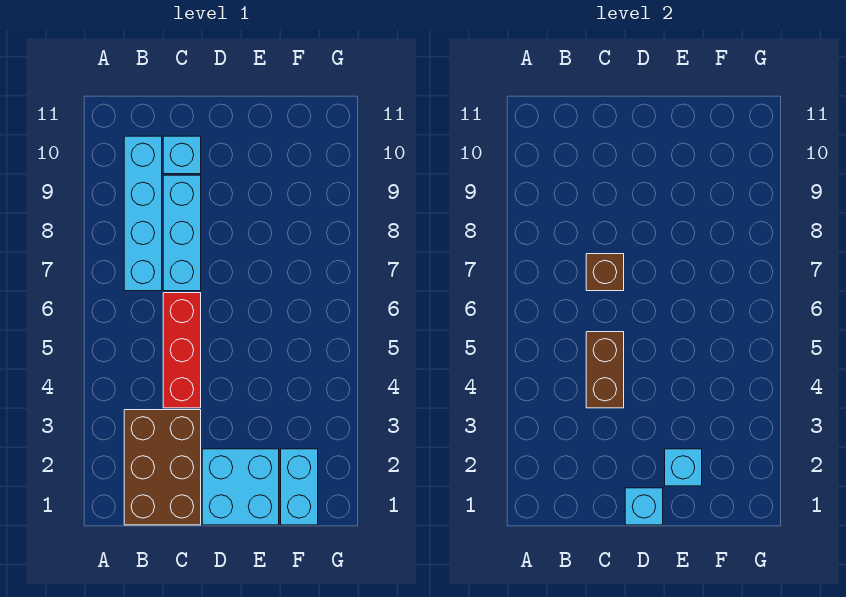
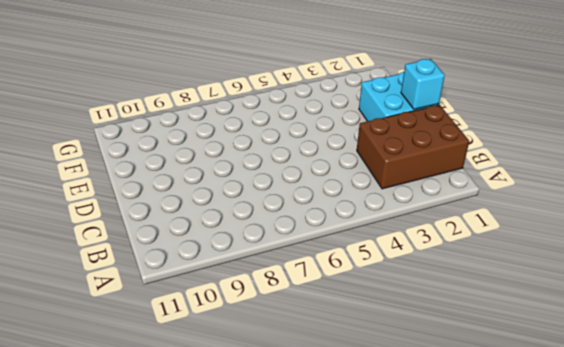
none -> cyan brick B7:B10 level 1
none -> red brick C4:C6 level 1

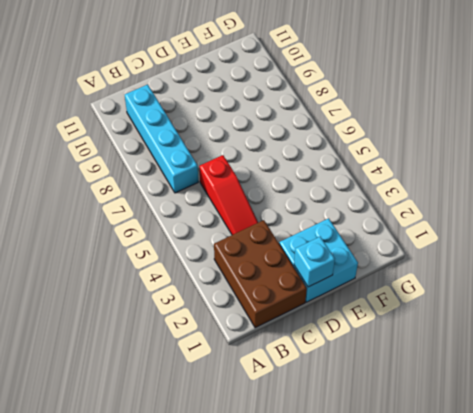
red slope C4:C6 level 1 top 6 -> red brick C4:C6 level 1
none -> cyan brick C7:C9 level 1
none -> cyan brick C10 level 1

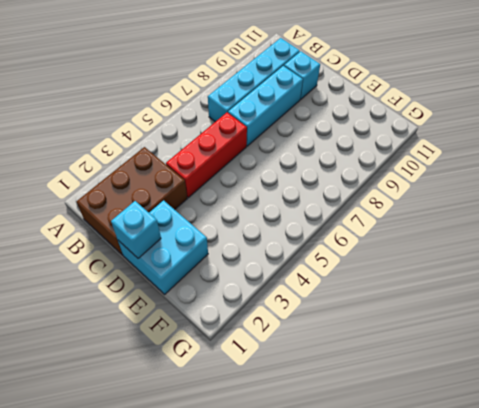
none -> cyan brick F1:F2 level 1
none -> brown brick C4:C5 level 2

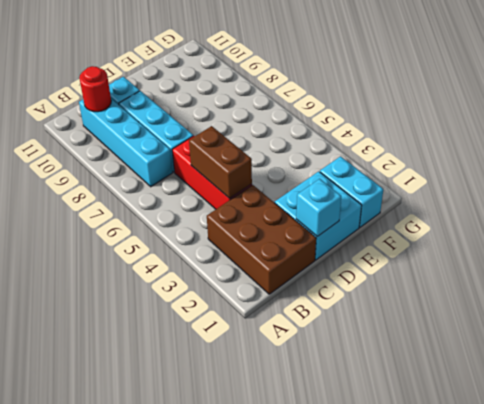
red round brick B10 level 2 -> none
none -> brown brick C7 level 2
none -> cyan brick E2 level 2

